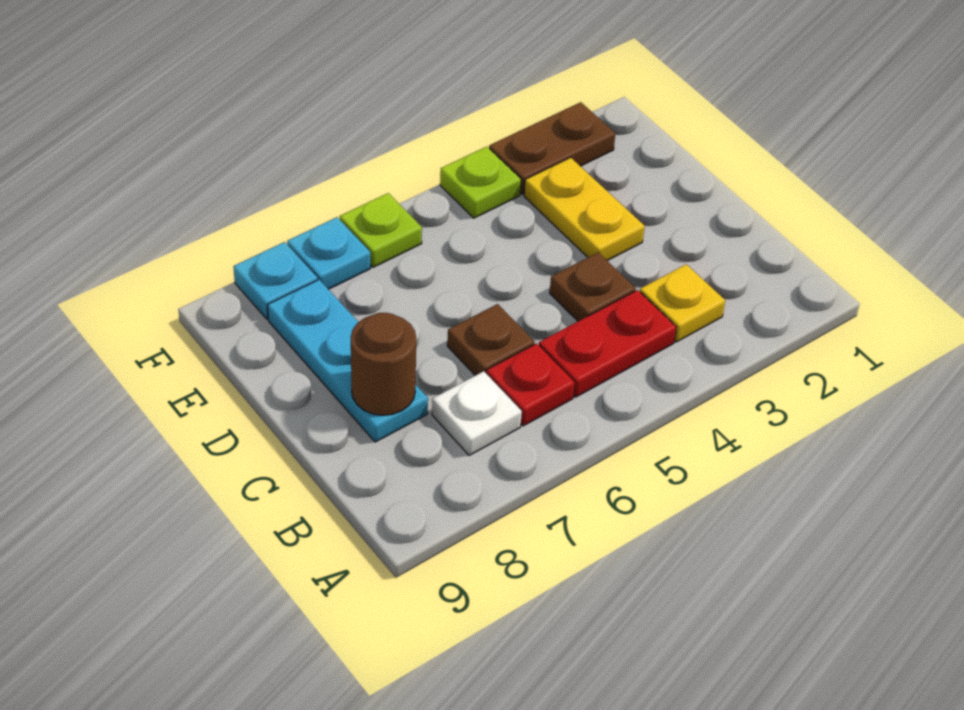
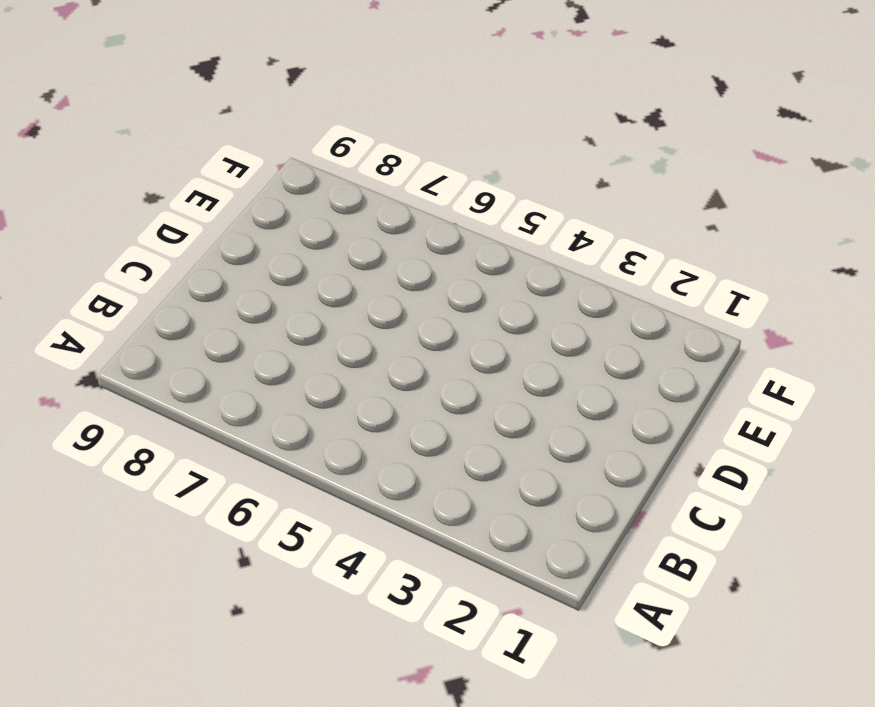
none -> yellow plate B3 level 1
none -> red plate B4:B5 level 1
none -> red plate B6 level 1

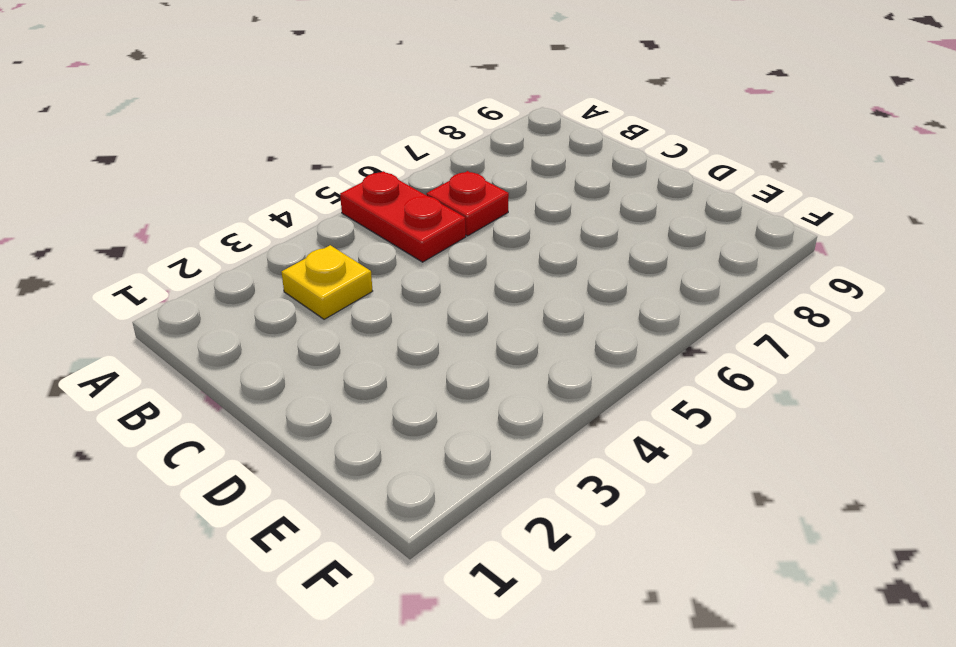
red plate A5:B5 level 1 -> red plate B4:B5 level 1
none -> white plate B7 level 1
none -> brown plate C4 level 1
none -> brown plate C6 level 1

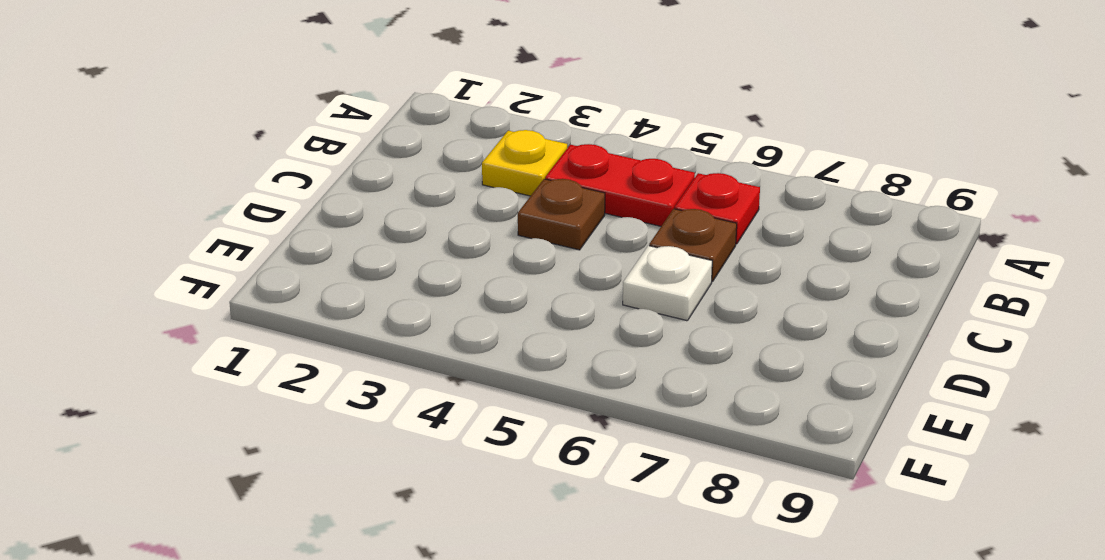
white plate D6 level 1 -> white plate B7 level 1
none -> cyan plate C8:E8 level 1
none -> yellow plate D3:E3 level 1
none -> brown plate F2:F3 level 1

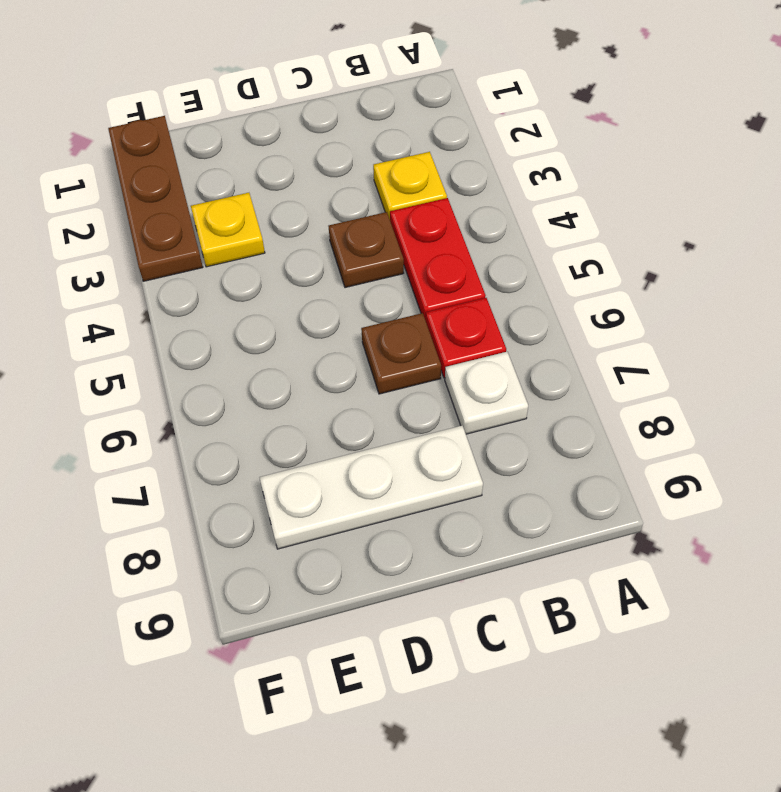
white plate C8:E8 level 1 -> cyan plate C8:E8 level 1
yellow plate E3 level 1 -> yellow plate D3:E3 level 1
brown plate F1:F3 level 1 -> brown plate F2:F3 level 1
none -> lime plate F4 level 1
none -> lime plate F6 level 1
none -> cyan plate F7 level 1

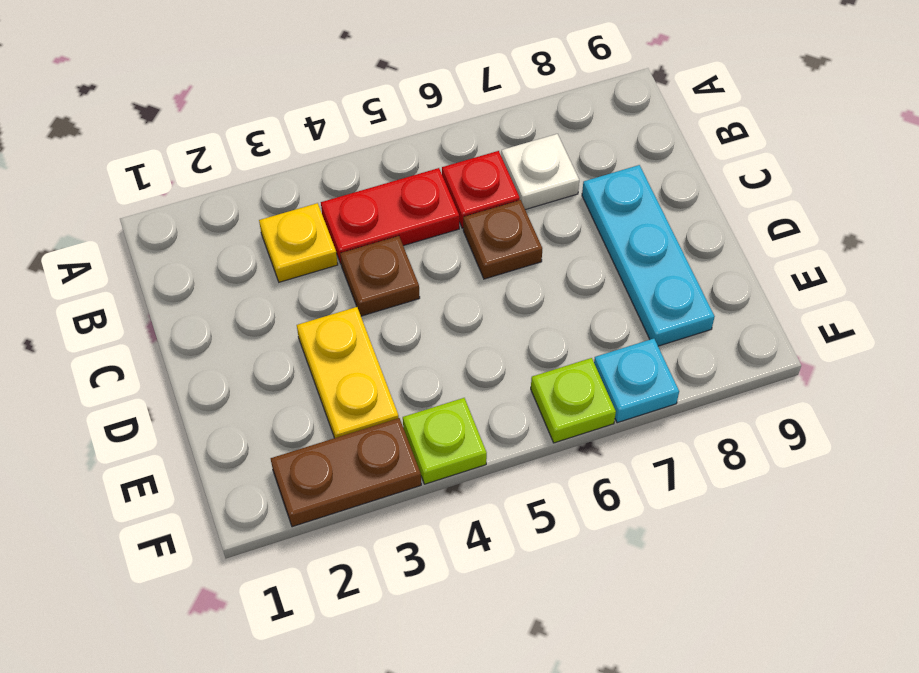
none -> cyan plate F8 level 1
none -> brown round brick C8 level 2

